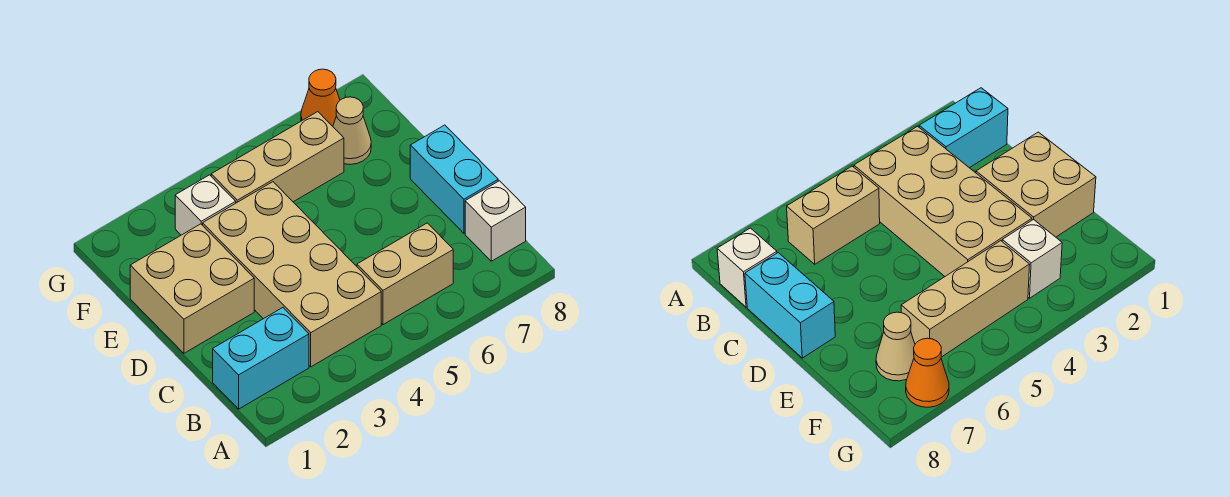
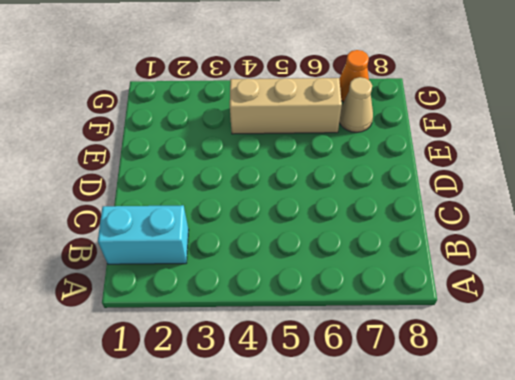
none -> tan brick B3:E4 level 1
none -> tan brick B5:B6 level 1

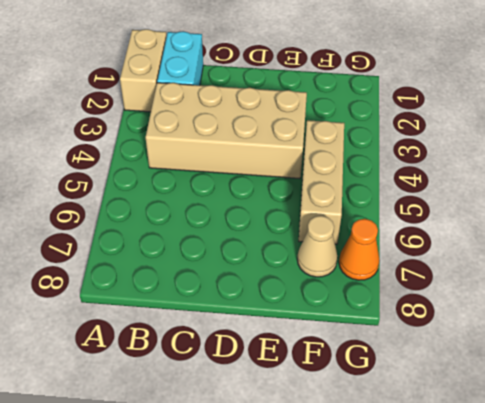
tan brick A1:A2 level 1 -> tan brick B5:B6 level 1
none -> white brick B8 level 1
none -> cyan brick C8:D8 level 1

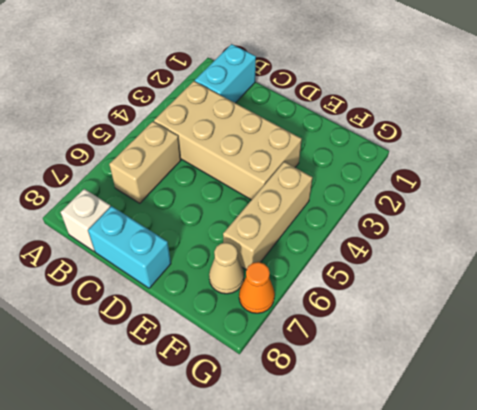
none -> tan brick D1:E2 level 1
none -> white brick F3 level 1

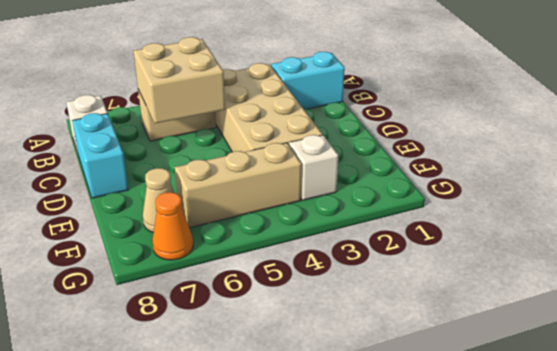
tan brick B5:C6 level 2 -> tan brick D1:E2 level 1

